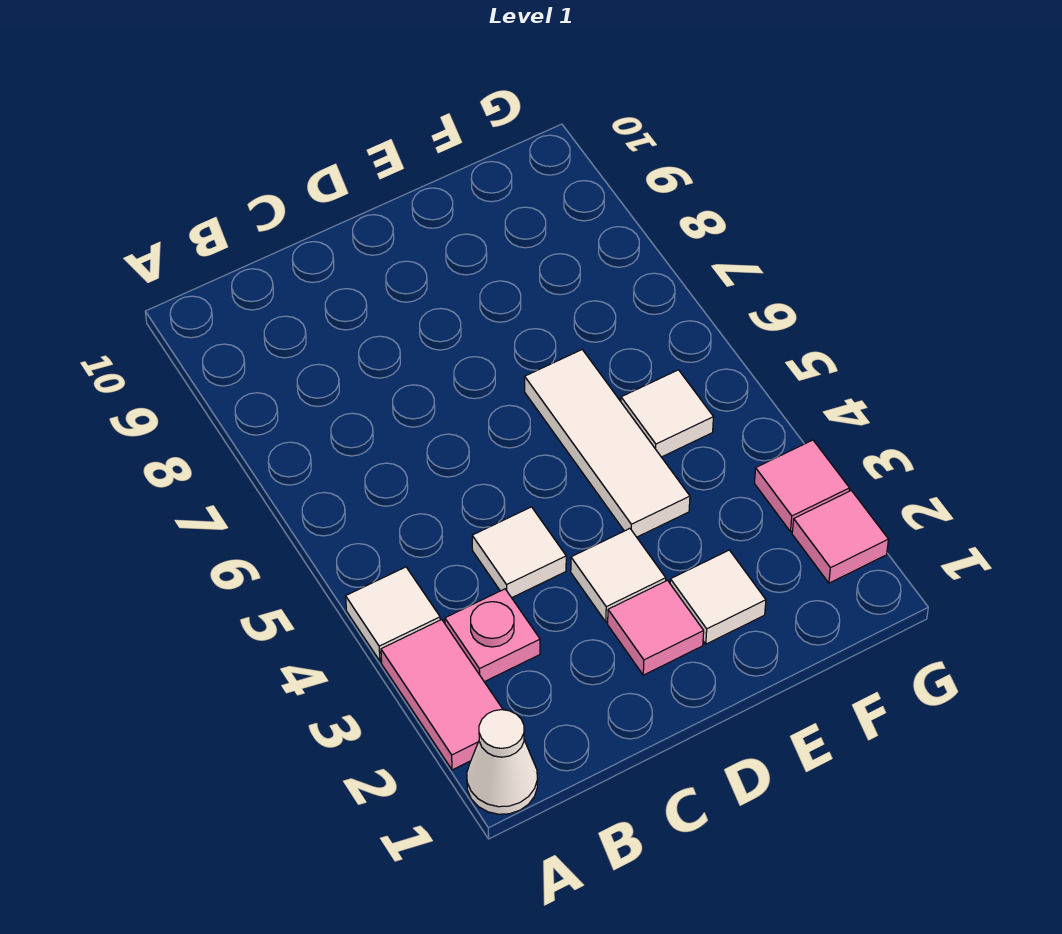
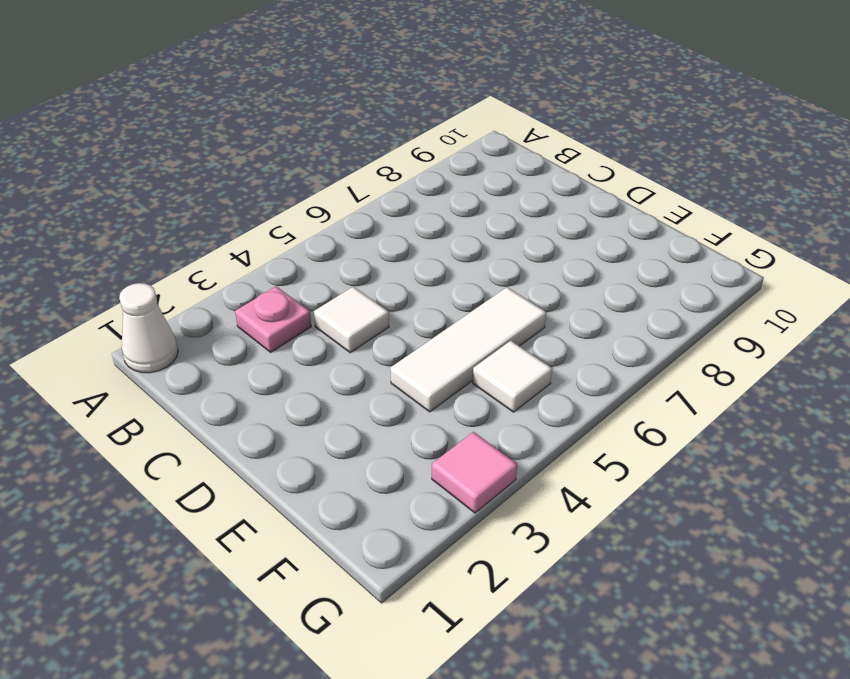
none -> pink tile A2:A3 level 1
none -> white tile A4 level 1
none -> pink tile D2 level 1

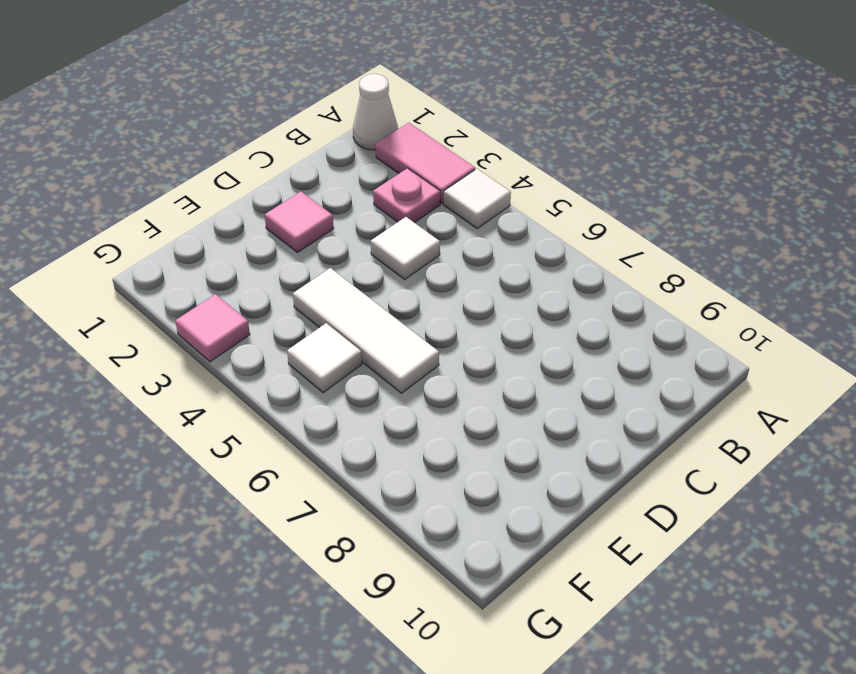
none -> white tile D3 level 1
none -> white tile E2 level 1
none -> pink tile G2 level 1

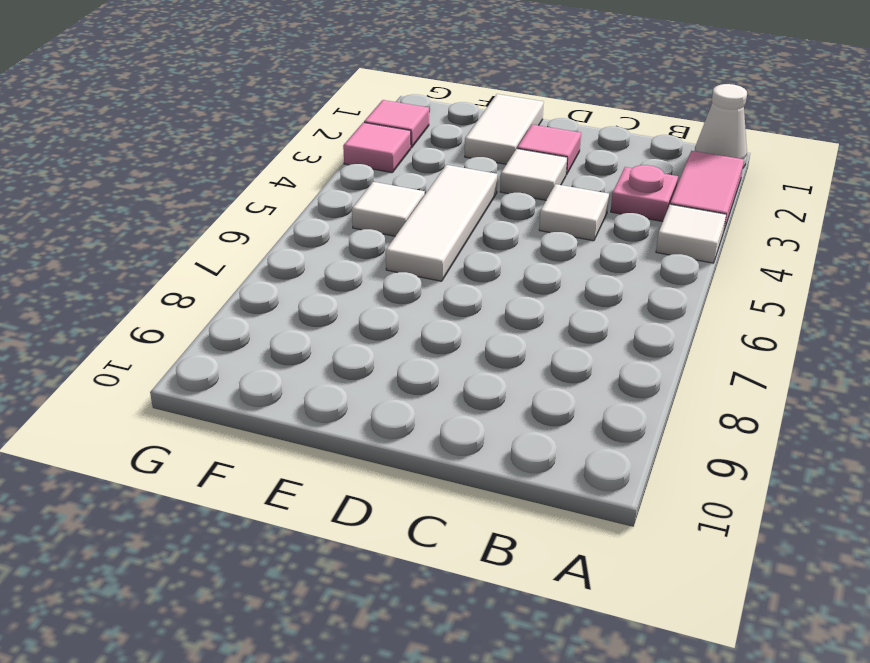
white tile E1:E2 level 1 -> white tile E2 level 1

